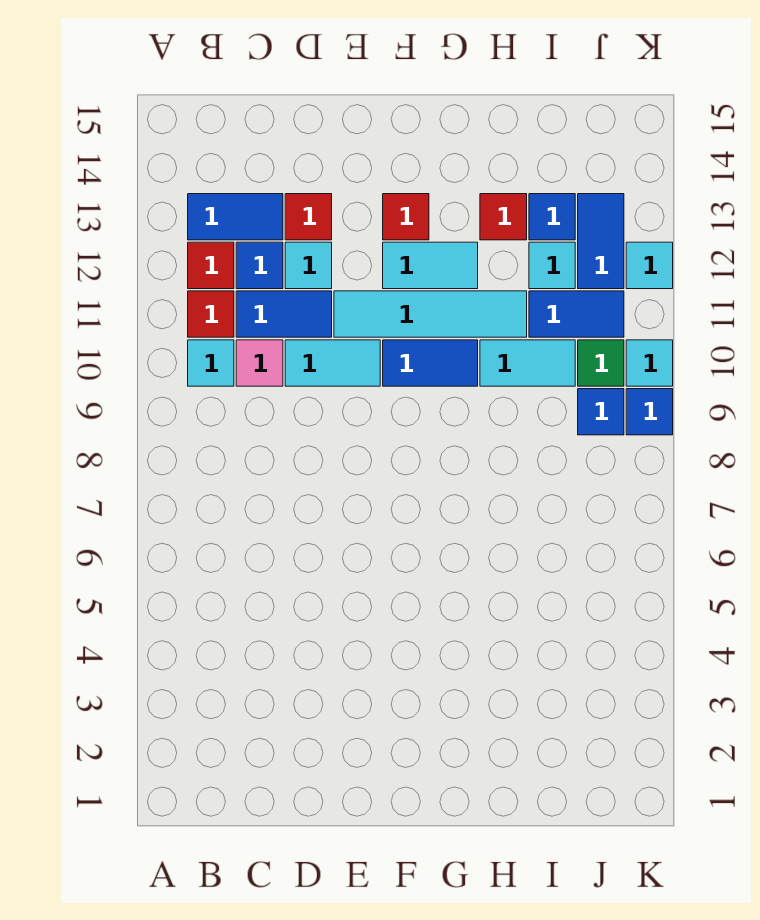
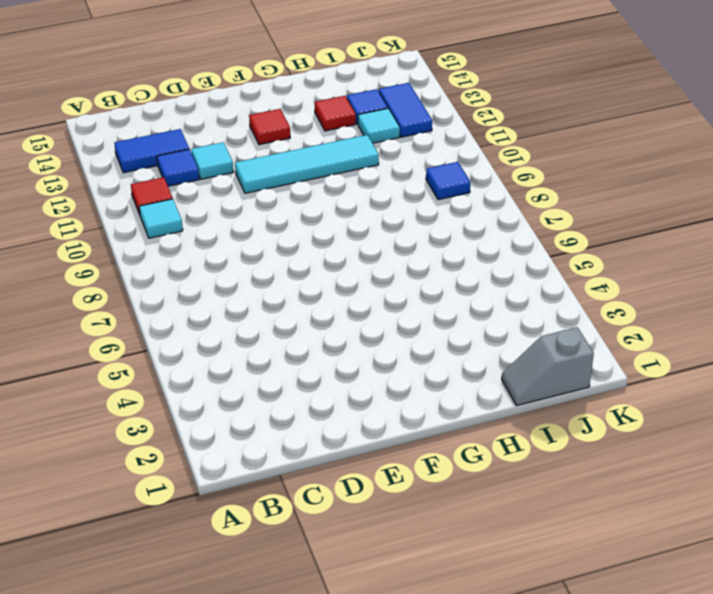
grey slope I1:J1 level 1 top J -> none
none -> red tile B12 level 1
none -> pink tile C10 level 1
none -> blue tile C11:D11 level 1

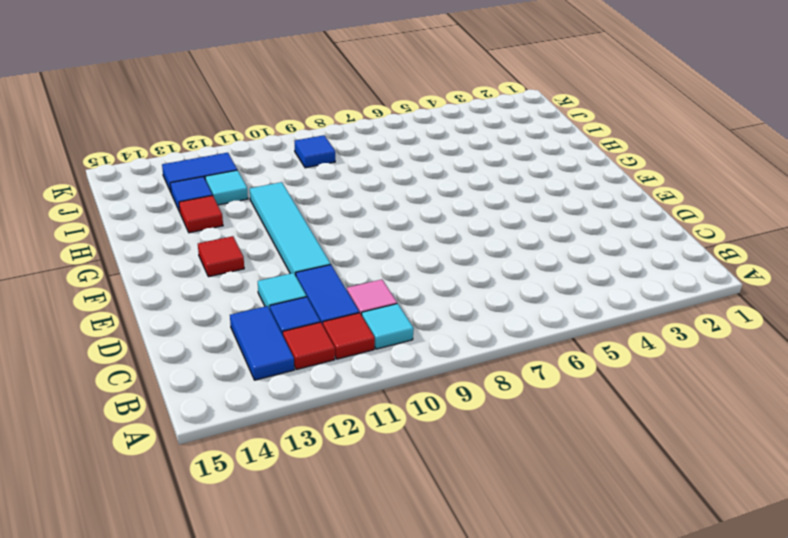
none -> cyan tile D10:E10 level 1
none -> red tile D13 level 1
none -> blue tile F10:G10 level 1

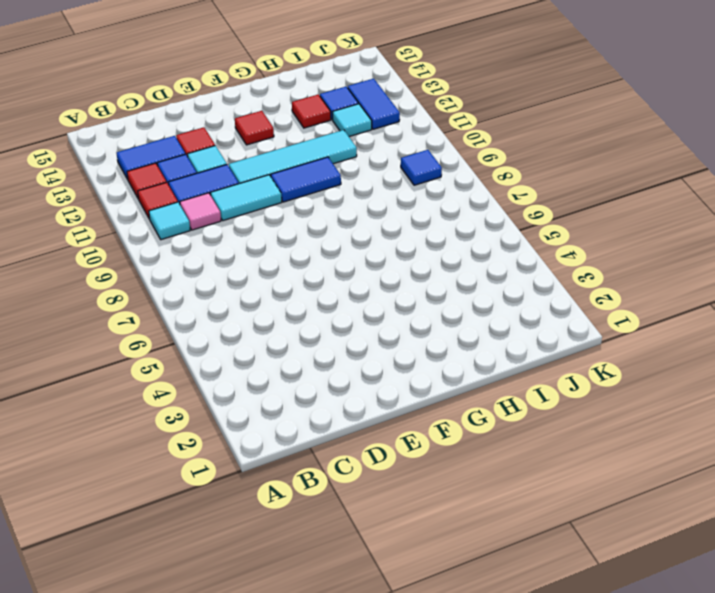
none -> cyan tile F12:G12 level 1
none -> cyan tile H10:I10 level 1
none -> blue tile I11:J11 level 1

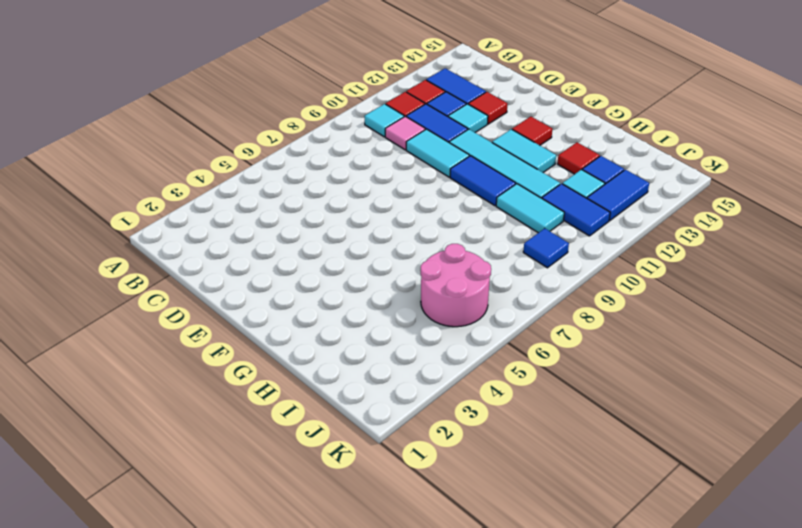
pink round brick I5:J6 level 1 -> none
none -> green tile J10 level 1
none -> blue tile K9 level 1
none -> cyan tile K10 level 1

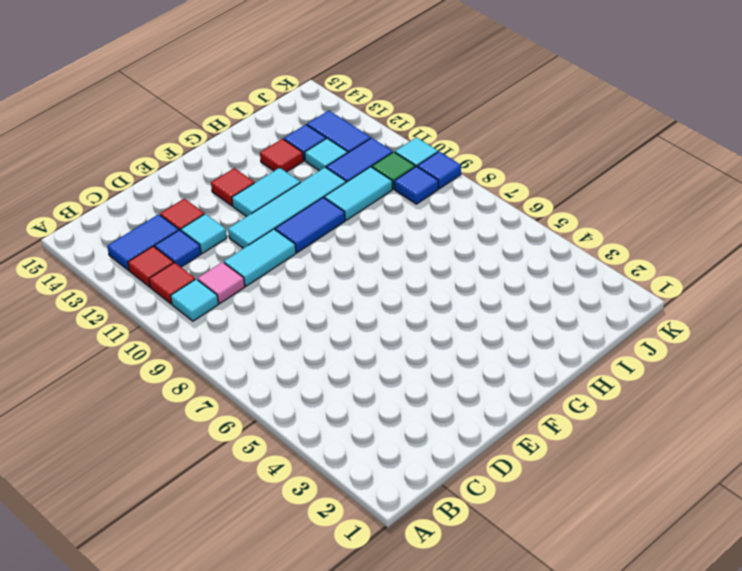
none -> blue tile C11:D11 level 1
none -> cyan tile K12 level 1

